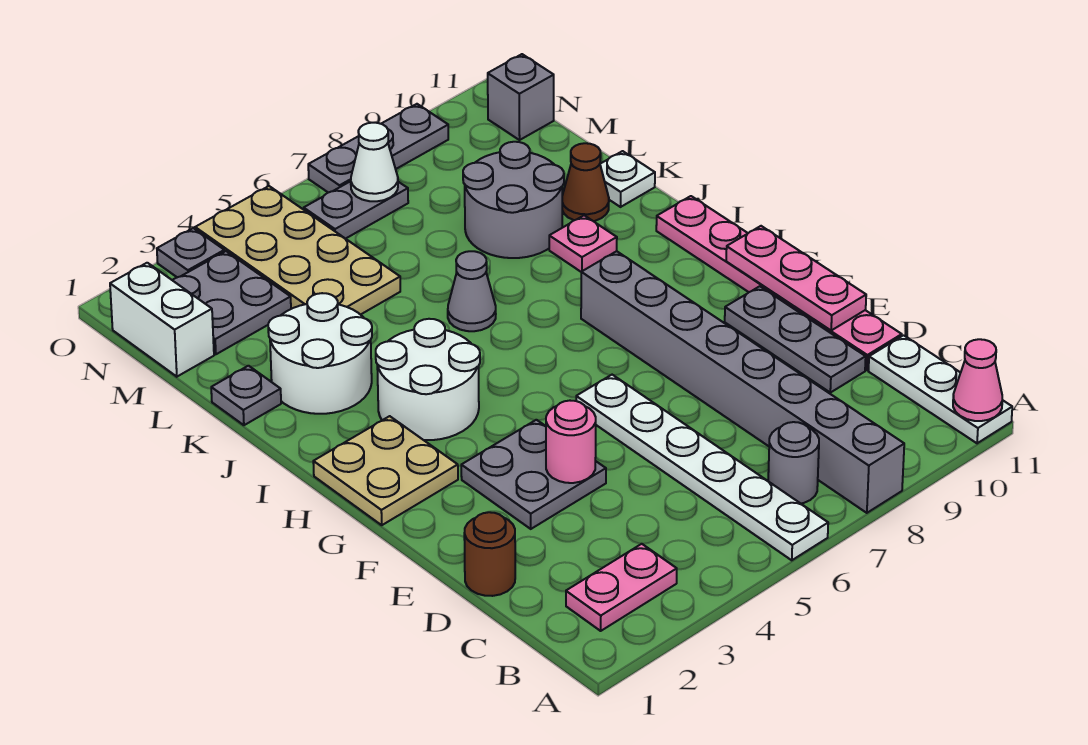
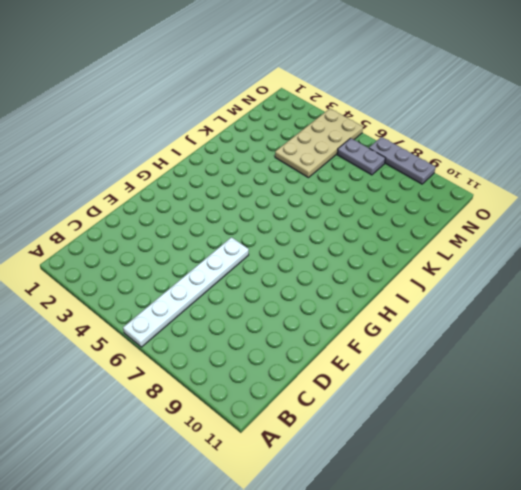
none -> grey brick A8:H8 level 1
none -> white plate A11:C11 level 1
none -> pink plate B2:B3 level 1

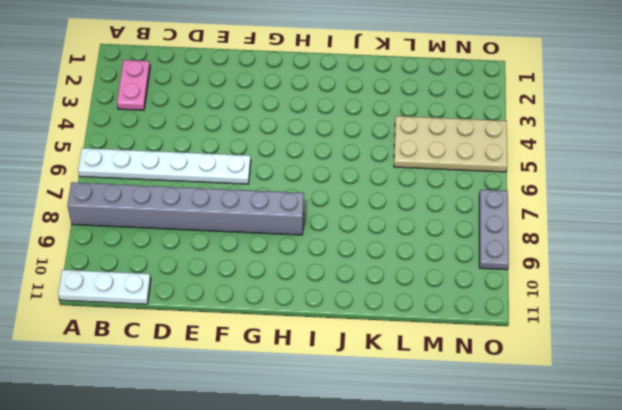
none -> grey round brick B7 level 1
none -> brown round brick D1 level 1
none -> grey plate D10:F10 level 1

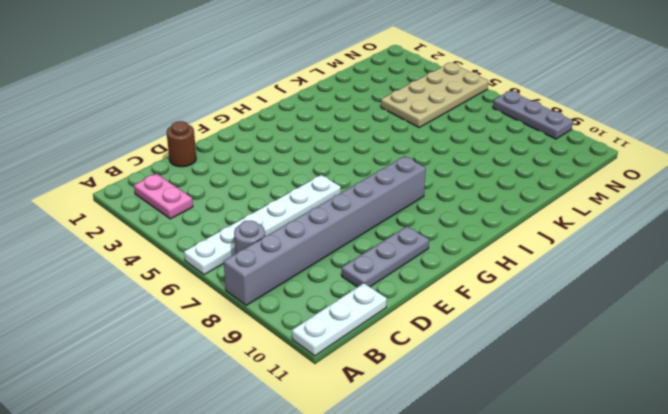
none -> pink plate D11:I11 level 1
none -> grey plate E3:F4 level 1
none -> tan plate G1:H2 level 1

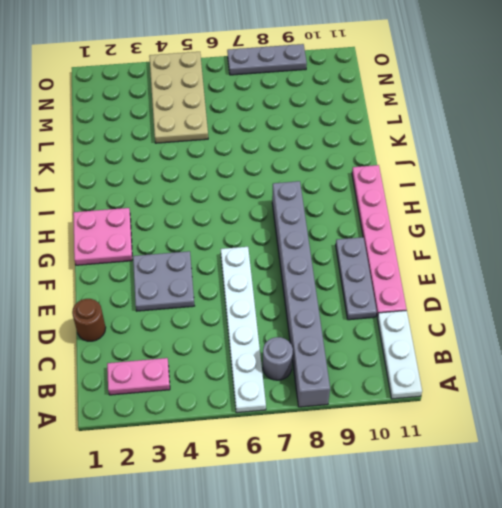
pink plate G1:H2 level 1 -> tan plate G1:H2 level 1
none -> white round brick H3:I4 level 1
none -> white round brick J2:K3 level 1
none -> grey cone J6 level 1

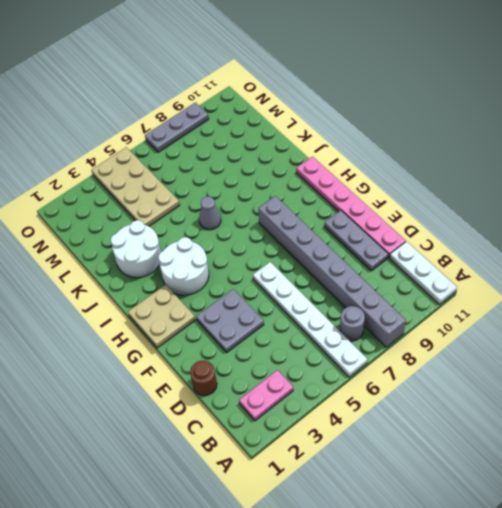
none -> pink plate J9 level 1
none -> grey plate K1 level 1
none -> grey round brick K8:L9 level 1

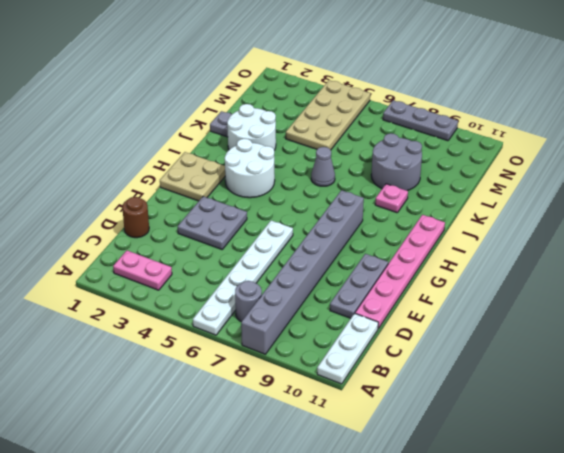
none -> brown cone K10 level 1
none -> white plate K11 level 1
none -> white brick M1:N1 level 1

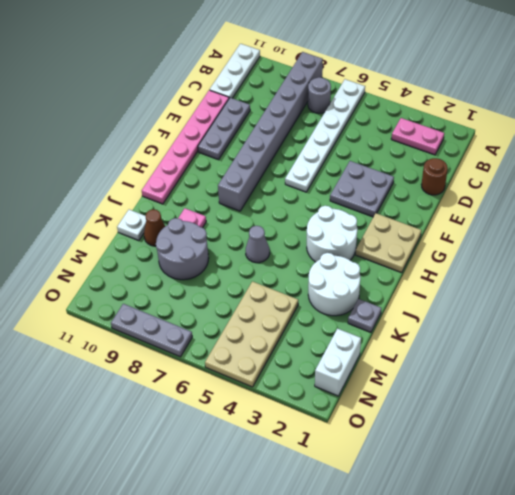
none -> grey plate M2:N3 level 1
none -> grey plate N6:N7 level 1
none -> grey brick N11 level 1

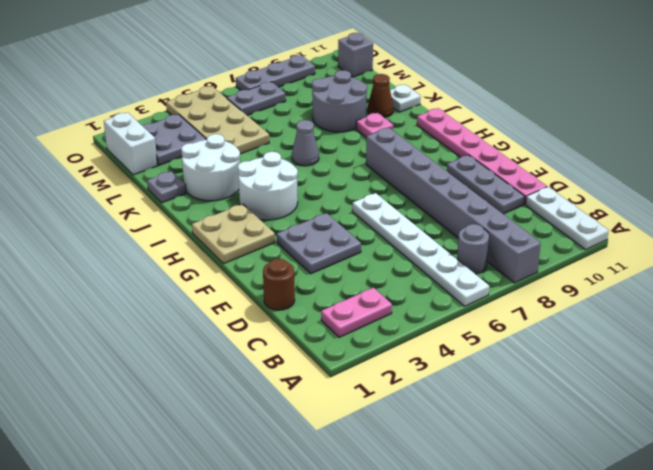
none -> grey plate O3 level 1
none -> pink cone A11 level 2
none -> pink round brick E4 level 2

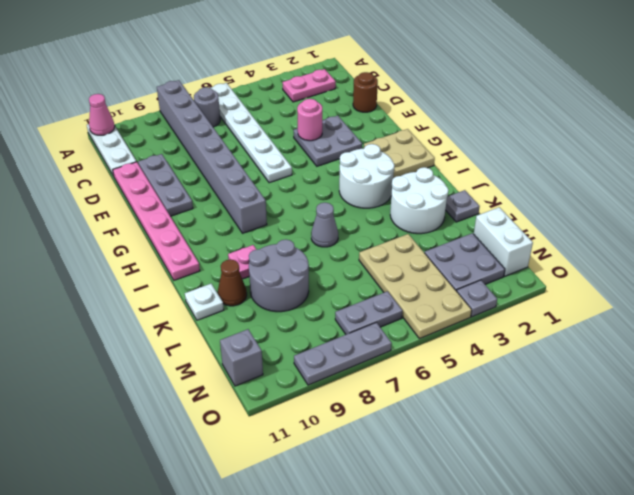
none -> pink plate E11:G11 level 2
none -> white cone N7 level 2

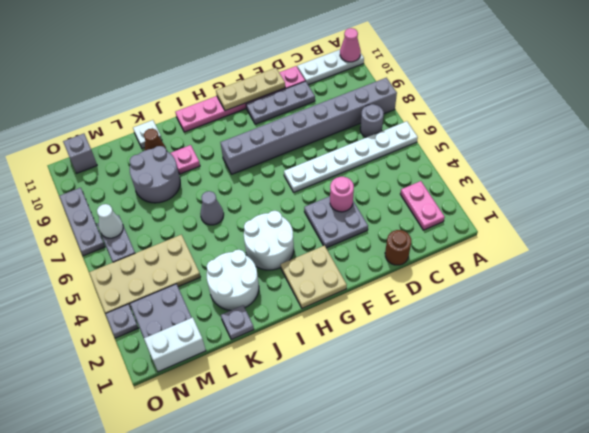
tan plate E11:G11 level 2 -> pink plate E11:G11 level 2

